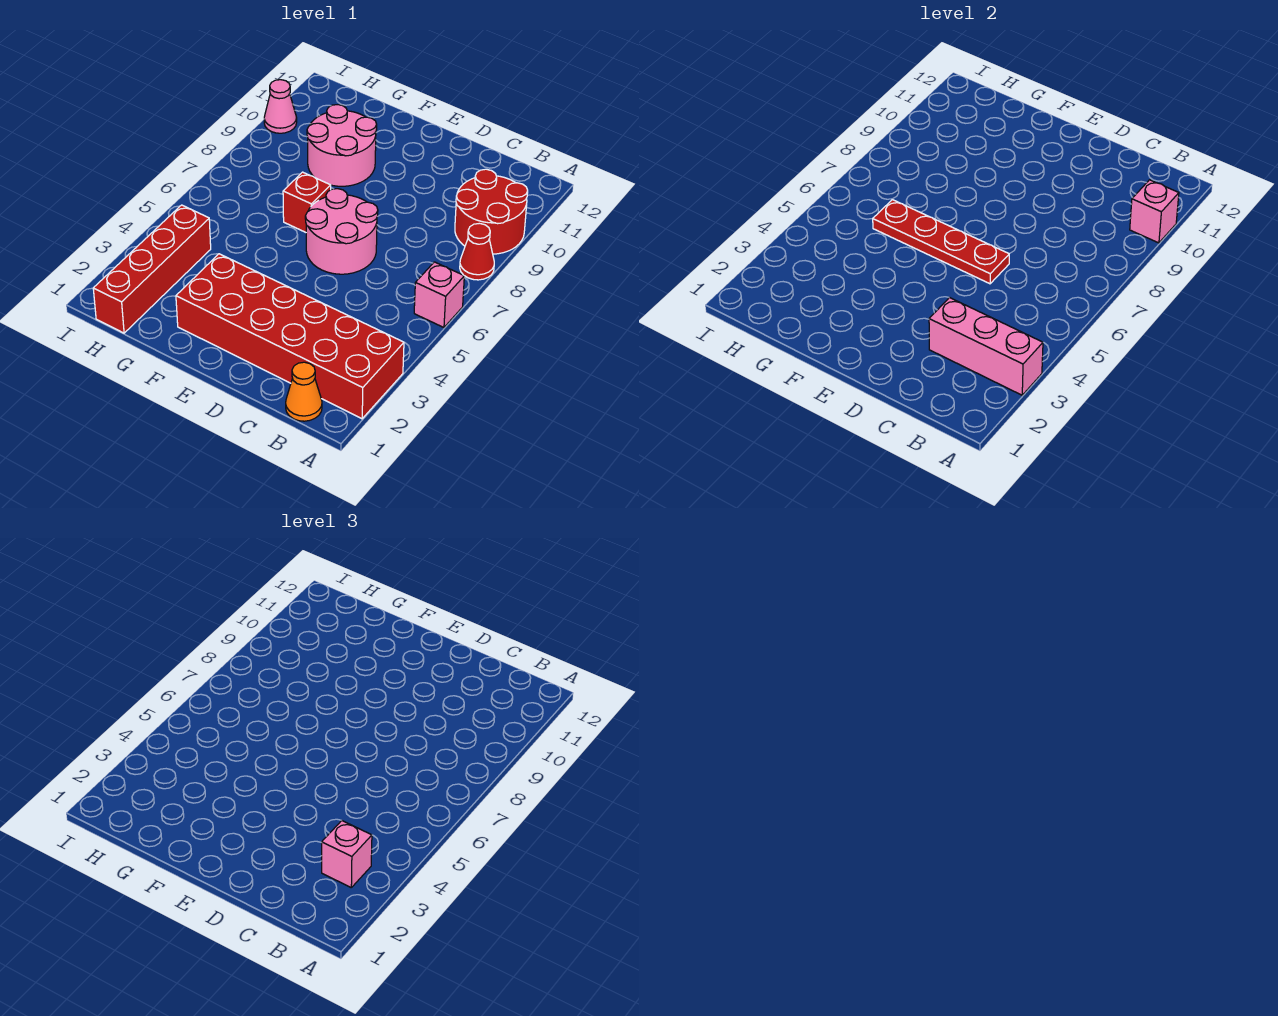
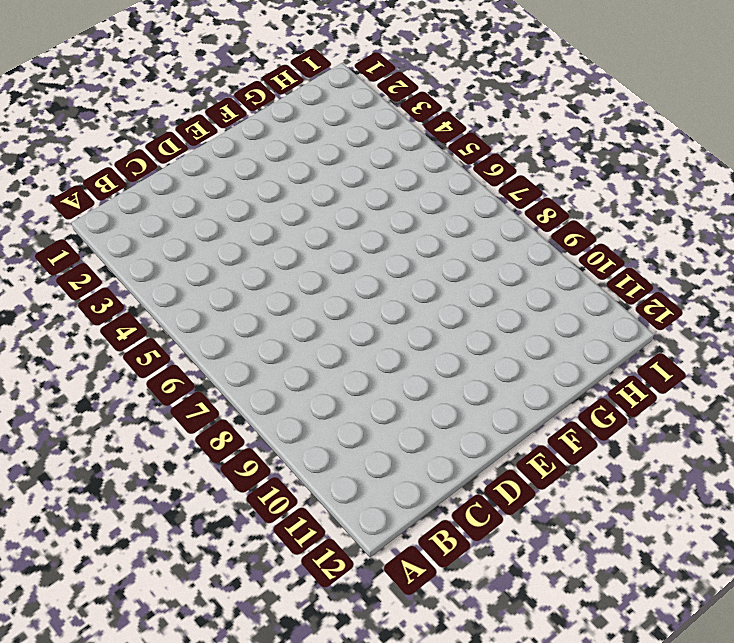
none -> red brick A2:F3 level 1
none -> pink brick A6 level 1
none -> red cone A8 level 1

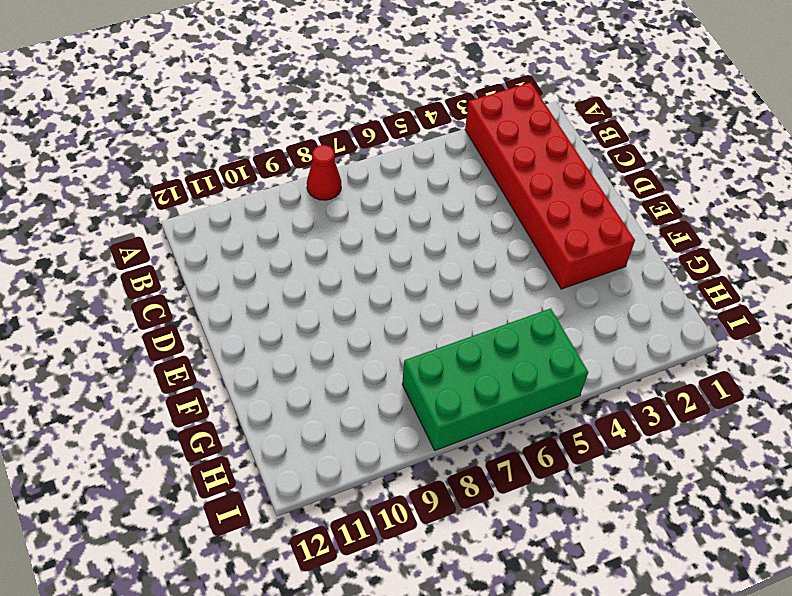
green brick H5:I8 level 1 -> none
none -> pink brick A6 level 1
none -> red round brick A9:B10 level 1
none -> orange cone B1 level 1

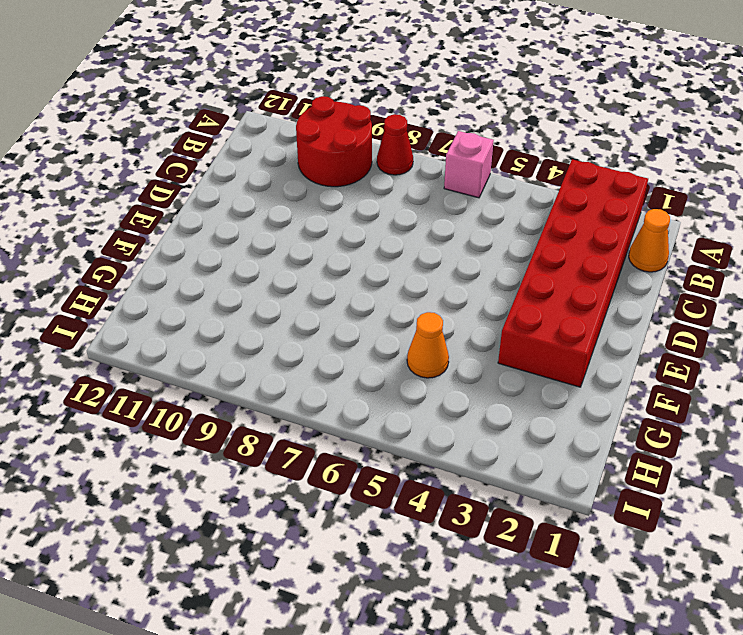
orange cone G5 level 1 -> none
none -> pink round brick D6:E7 level 1
none -> red brick F7 level 1
none -> pink round brick F9:G10 level 1

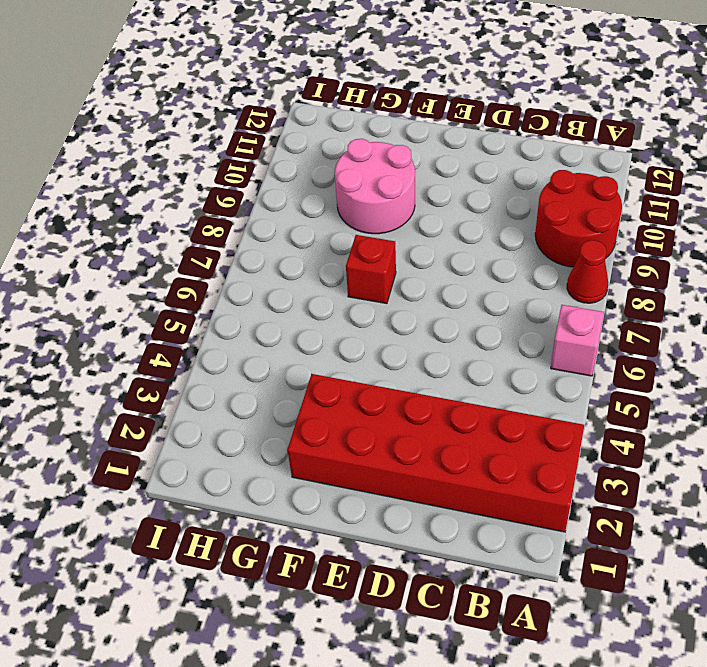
none -> orange cone B1 level 1
none -> pink round brick D6:E7 level 1
none -> red brick H1:H4 level 1

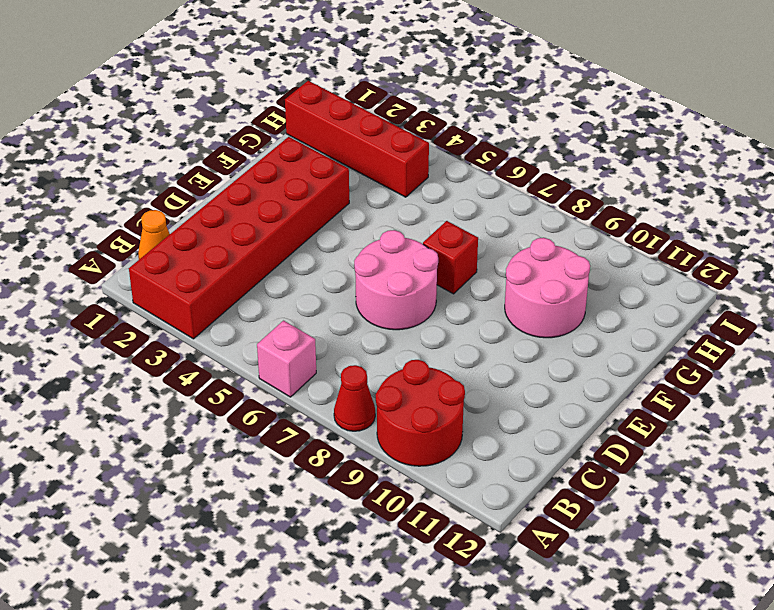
none -> pink cone I10 level 1
none -> pink brick A3:C3 level 2
none -> pink brick A10 level 2

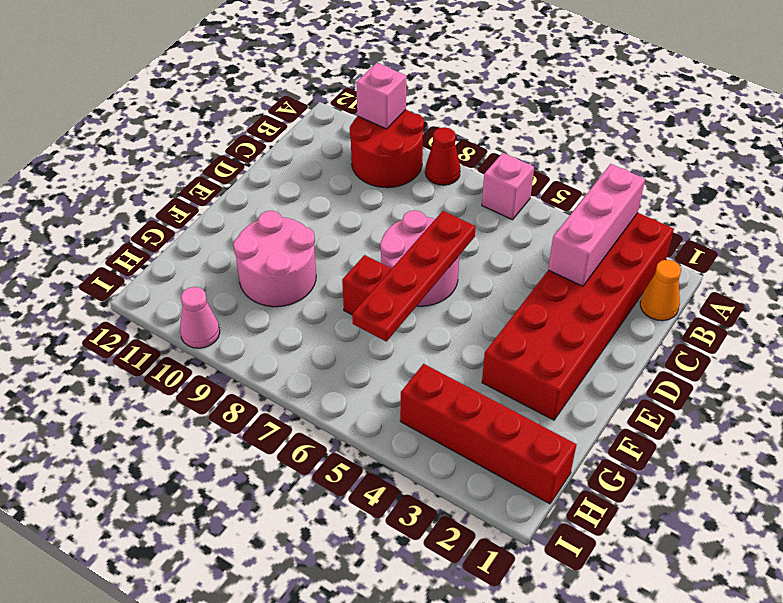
none -> pink brick B3 level 3

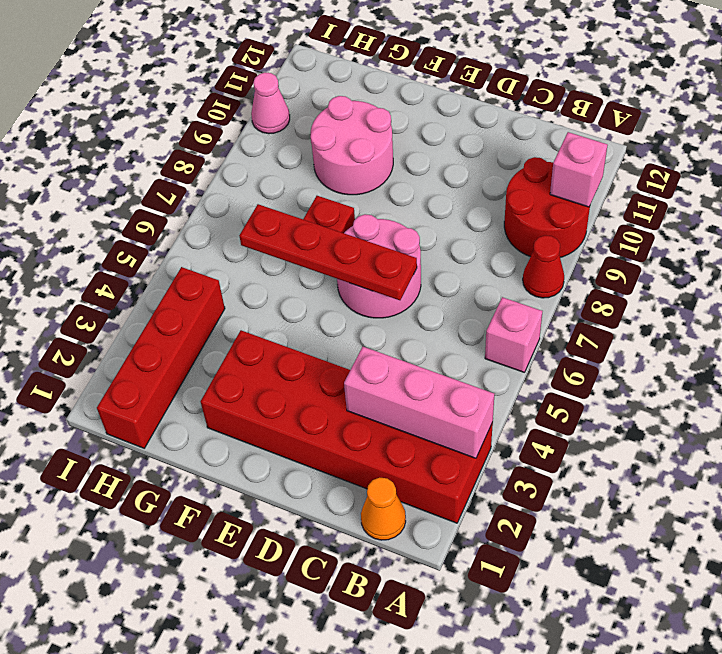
none -> pink brick B3 level 3

